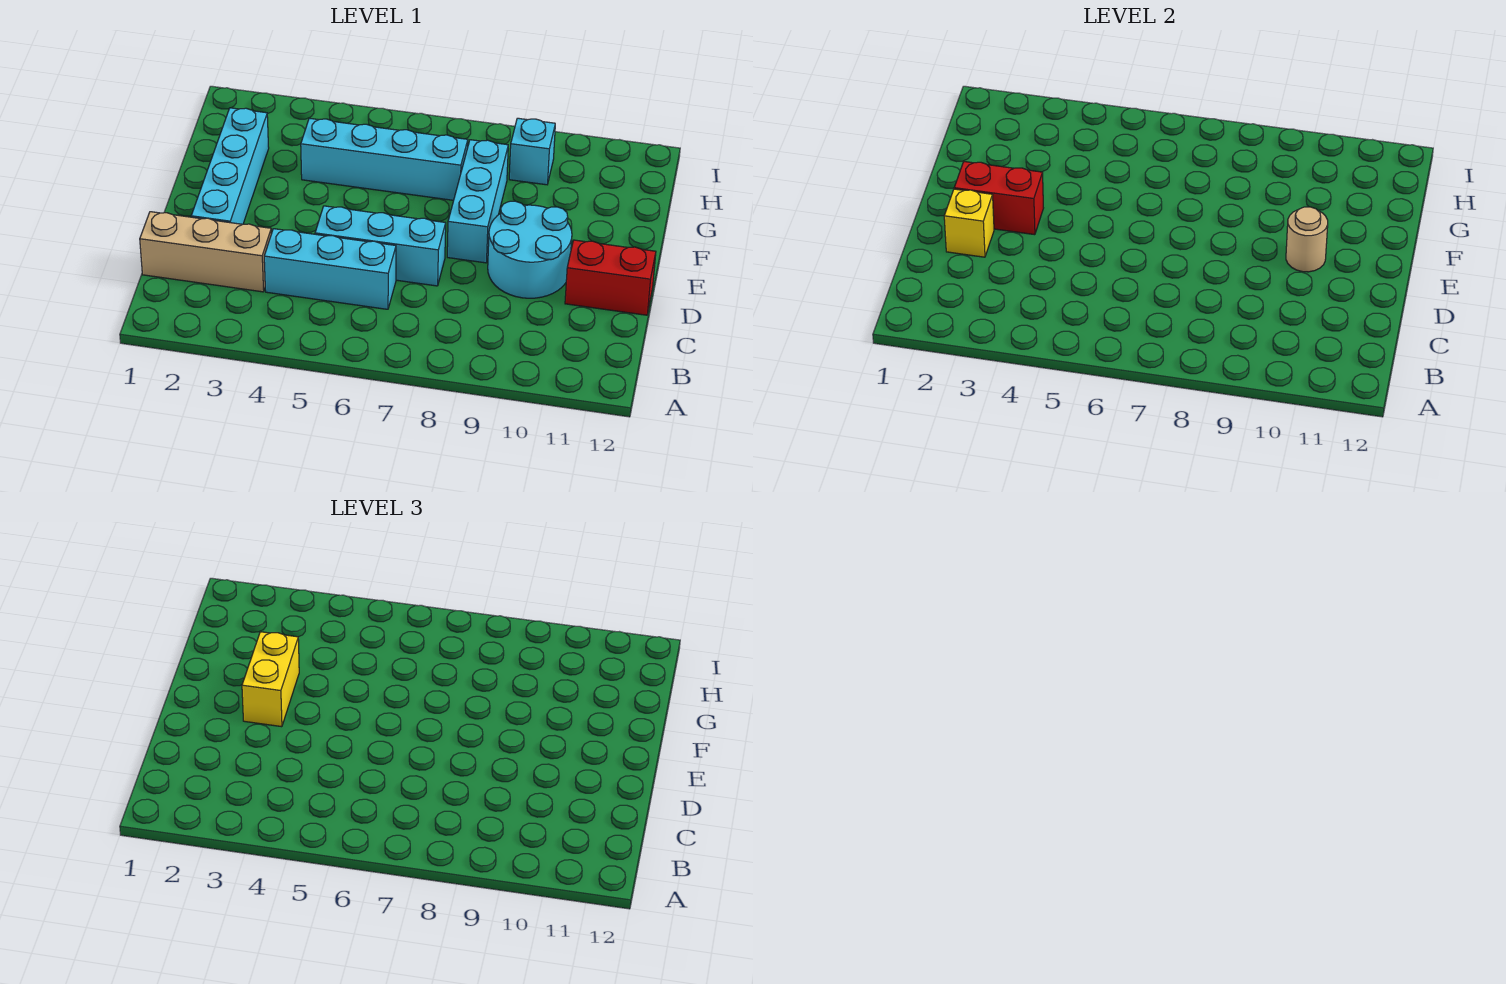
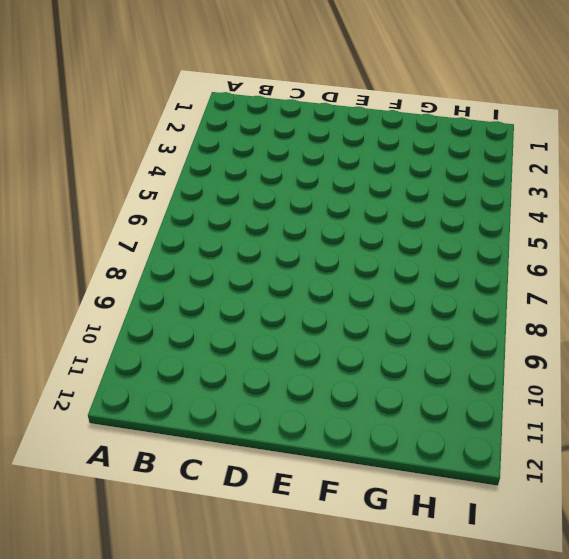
none -> tan brick C1:C3 level 1
none -> cyan brick C4:C6 level 1
none -> cyan brick D2:G2 level 1

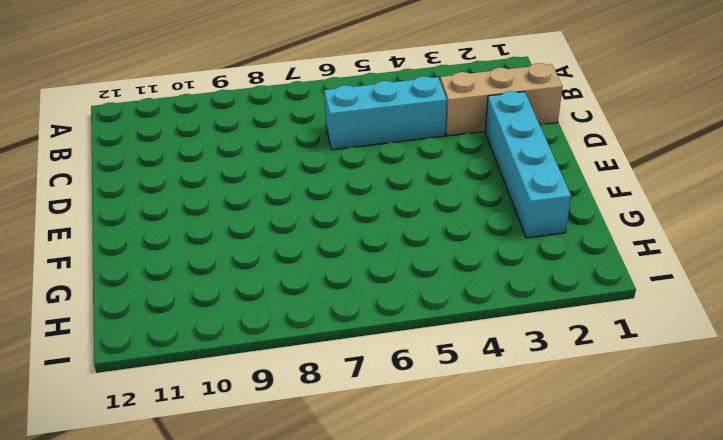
none -> cyan brick D5:D7 level 1
none -> cyan round brick D9:E10 level 1
none -> red brick D11:D12 level 1

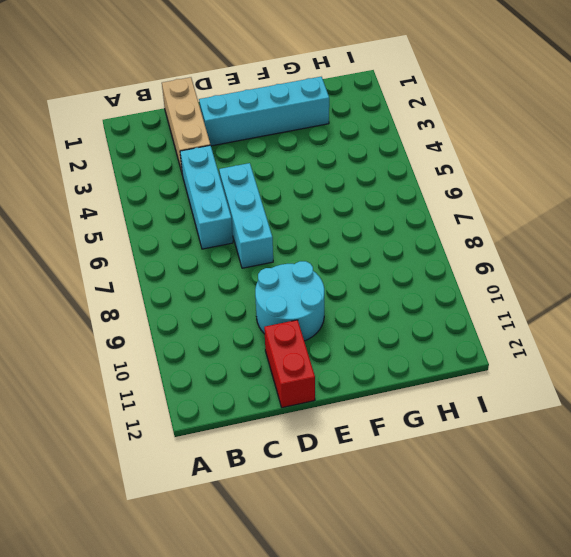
none -> cyan brick E8:G8 level 1
none -> cyan brick G4:G7 level 1
none -> cyan brick H9 level 1

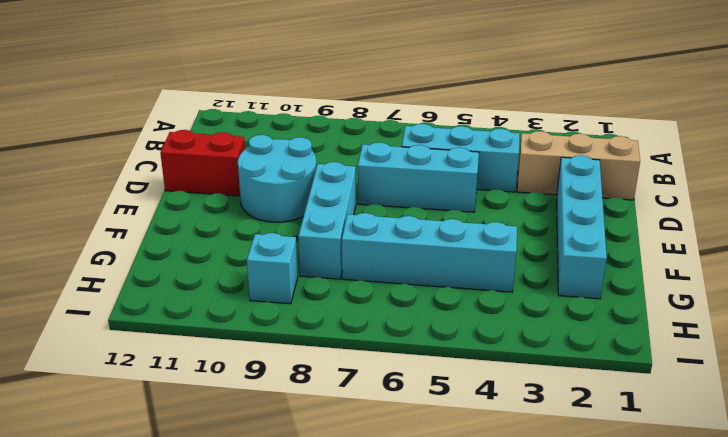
none -> yellow brick D2 level 2
none -> red brick E2:E3 level 2
none -> tan round brick E10 level 2

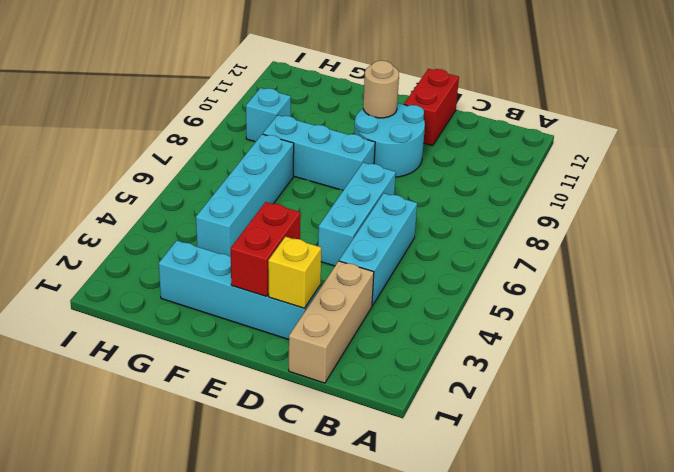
none -> yellow brick E3:F3 level 3

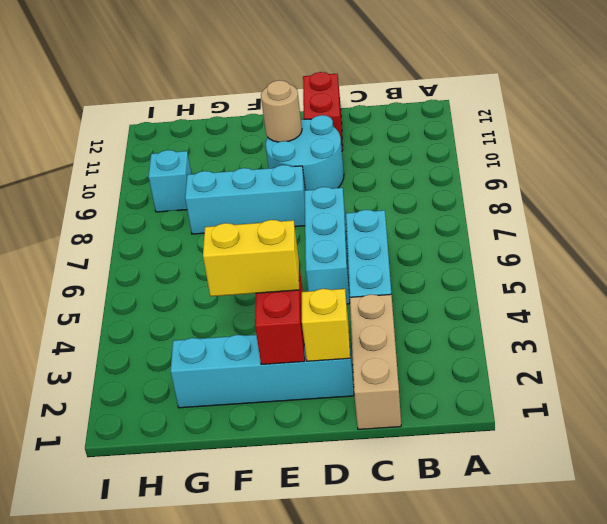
none -> cyan brick G4:G7 level 1

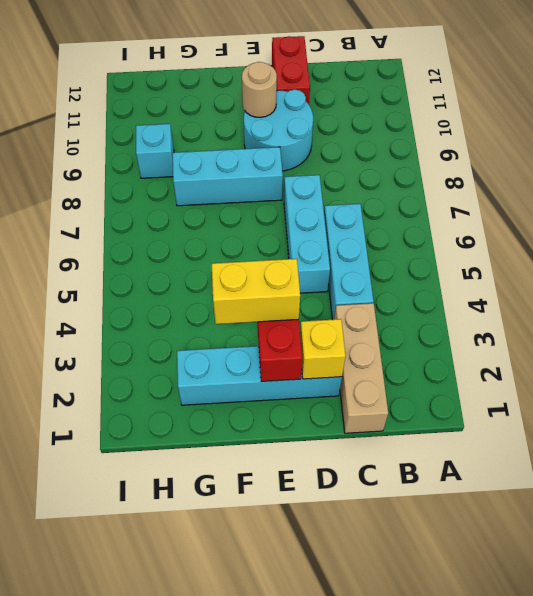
none -> cyan brick G4:G7 level 1

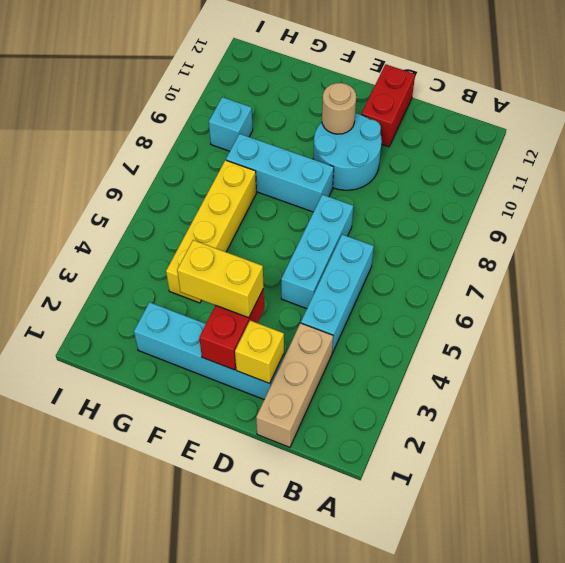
yellow brick G4:G7 level 1 -> cyan brick G4:G7 level 1

